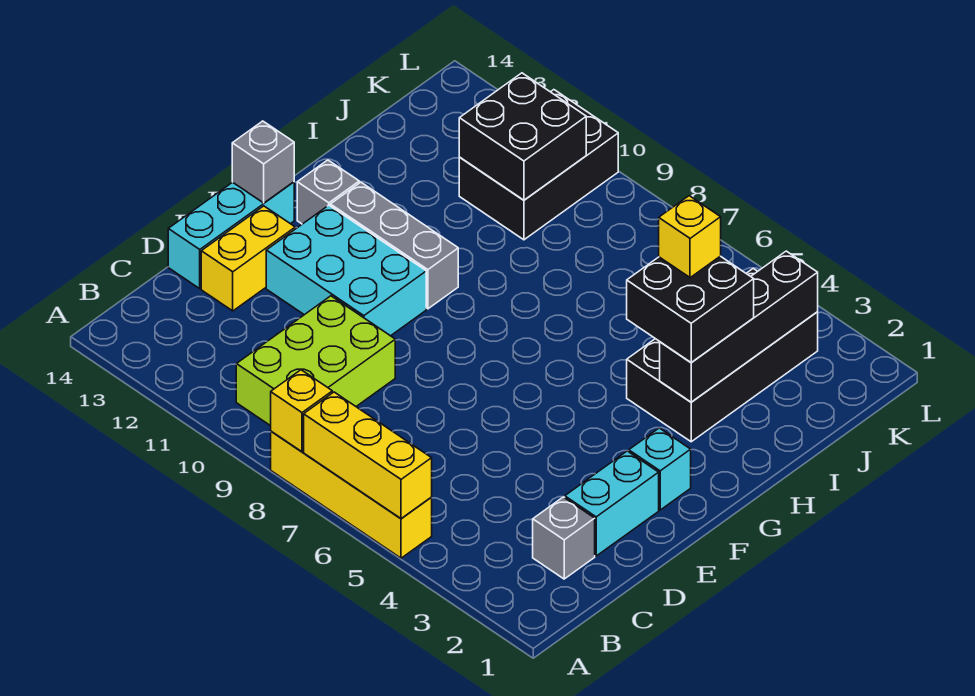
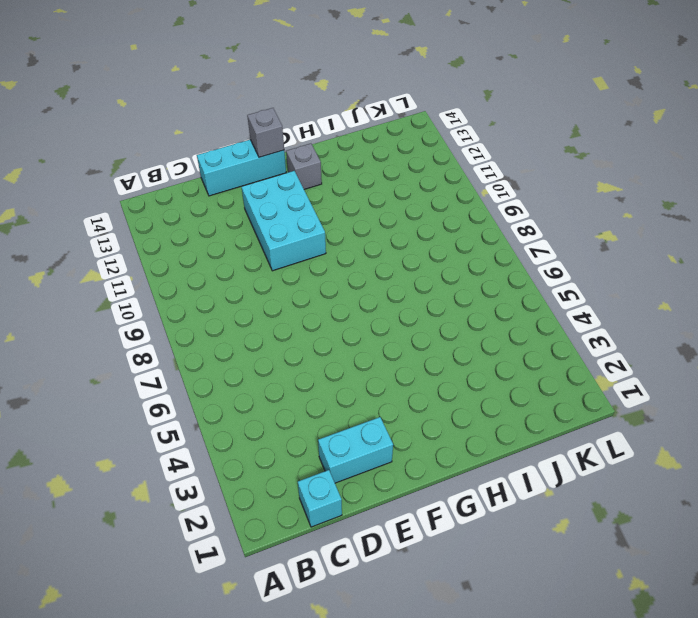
cyan brick C1 level 1 -> cyan brick F2 level 1
none -> yellow brick A5:A8 level 1
none -> lime brick B9:D10 level 1
none -> grey brick C2 level 1

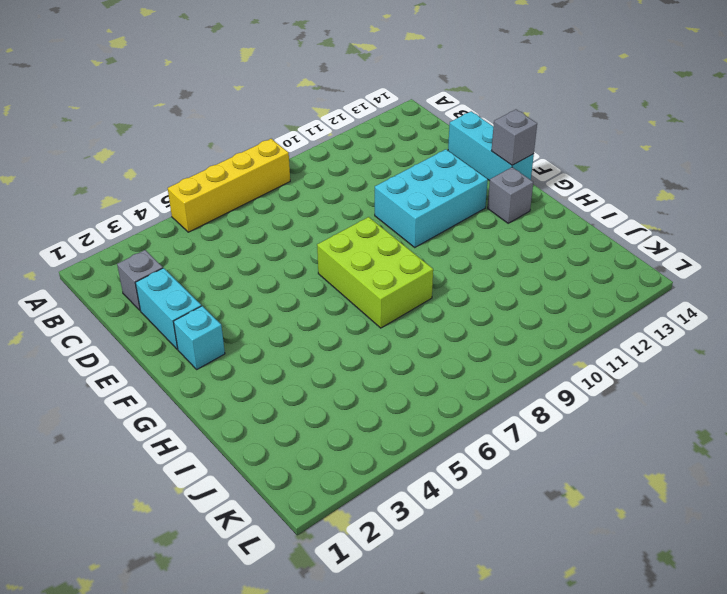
lime brick F7:H8 level 1 -> lime brick B9:D10 level 1
none -> yellow brick D13:E13 level 1
none -> grey brick G10:G12 level 1
none -> black brick H3:K4 level 1

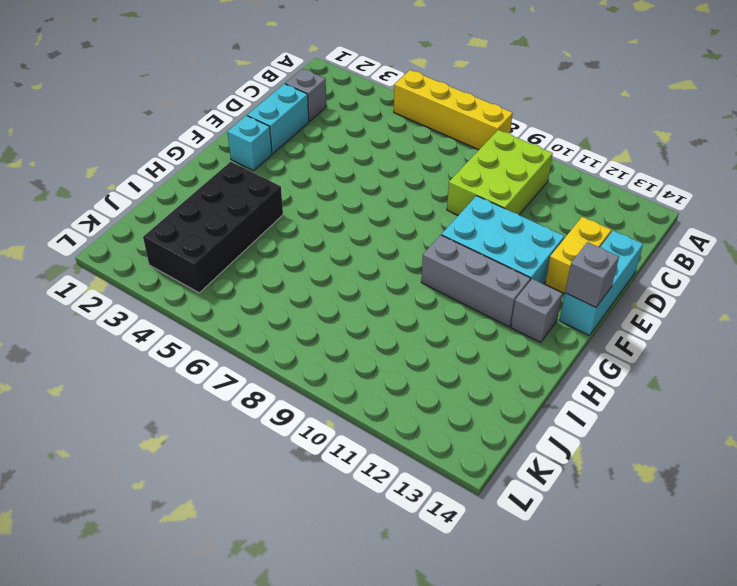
none -> black brick J10:L11 level 1
none -> yellow brick A5:A7 level 2
none -> yellow brick A8 level 2

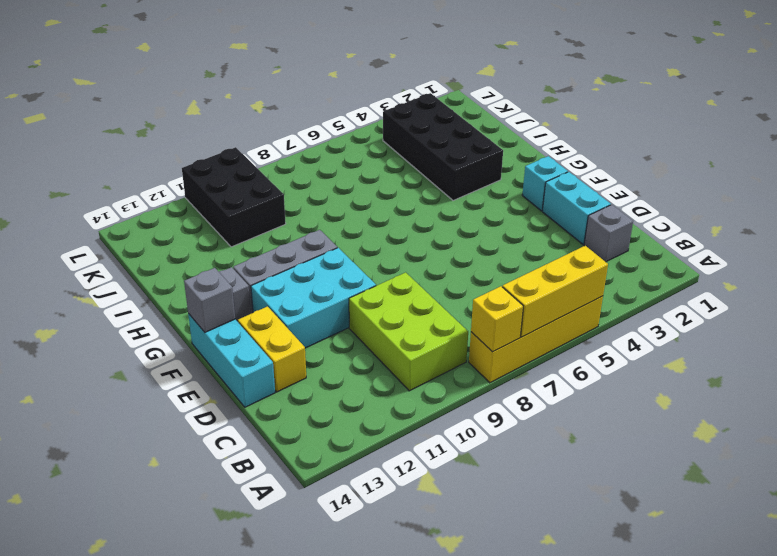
none -> black brick H3:K3 level 2
none -> black brick J10:K11 level 2
none -> black brick H3:I4 level 3

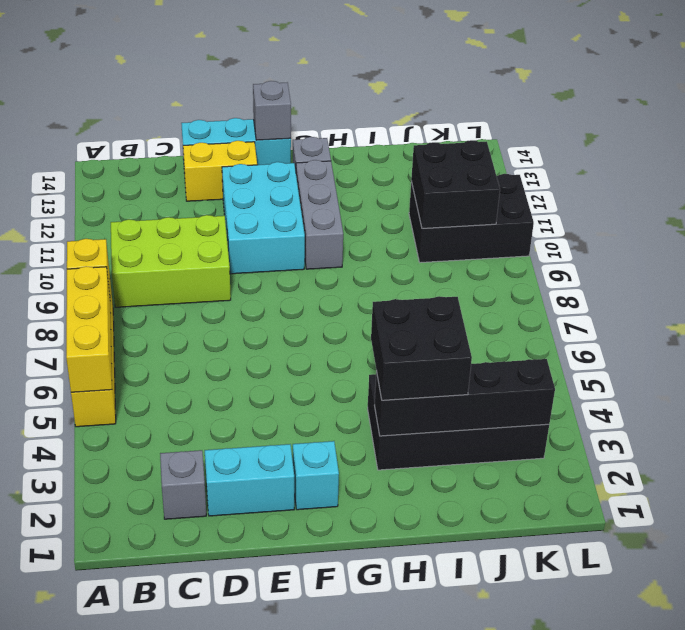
none -> yellow brick I4 level 4

